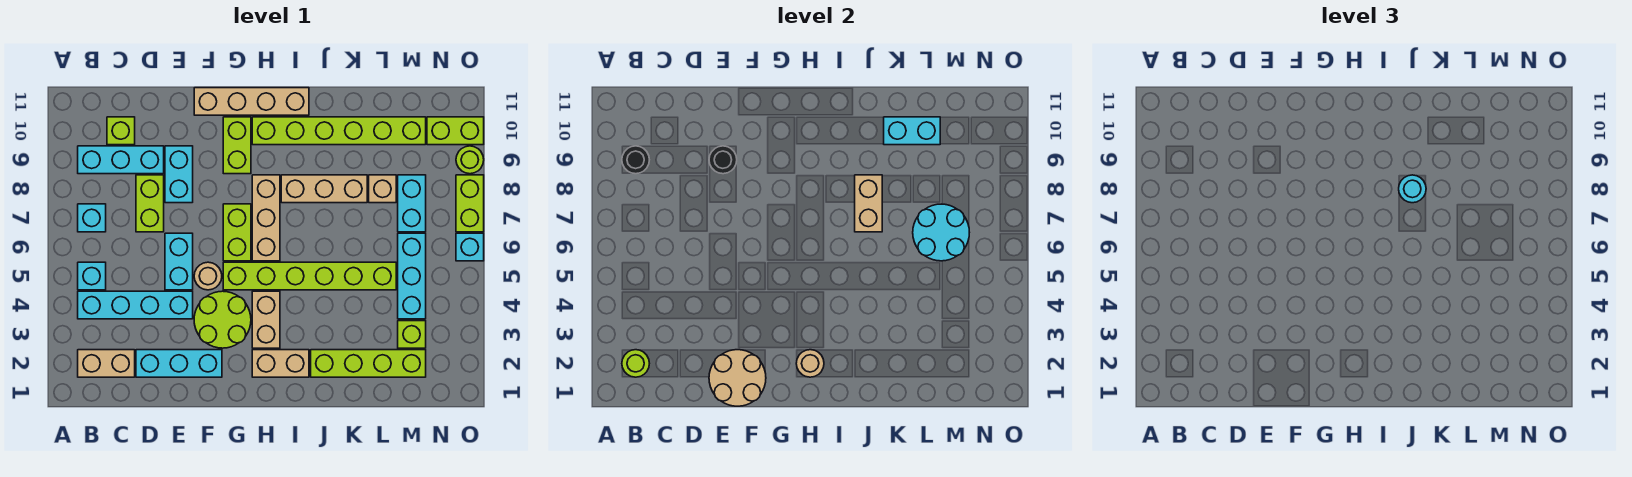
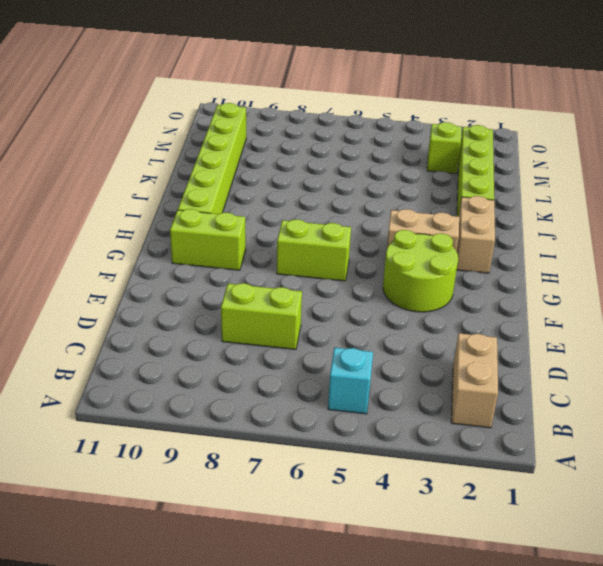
none -> cyan brick B4:E4 level 1
none -> cyan brick B7 level 1
none -> cyan brick B9:D9 level 1
none -> lime brick C10 level 1

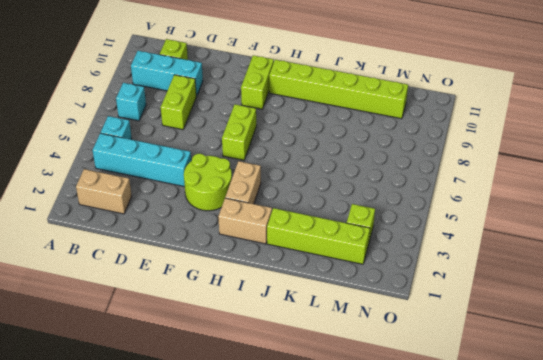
none -> cyan brick D2:F2 level 1
none -> cyan brick E5:E6 level 1
none -> cyan brick E8:E9 level 1
none -> tan round brick F5 level 1

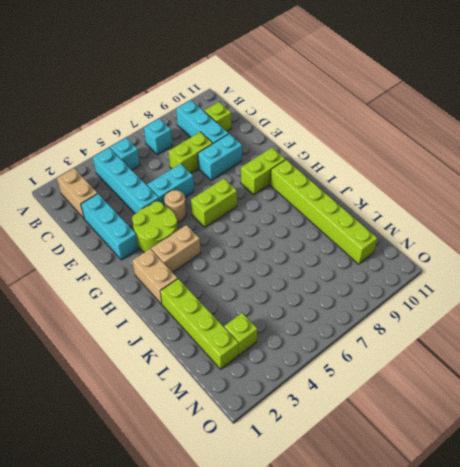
none -> tan brick F11:I11 level 1
none -> lime brick G5:L5 level 1
none -> tan brick H6:H8 level 1
none -> tan brick I8:K8 level 1

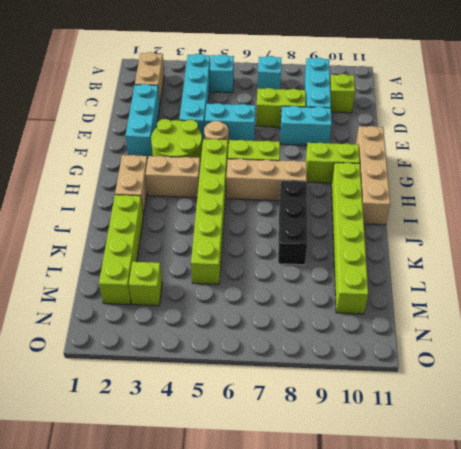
black brick I8:K8 level 1 -> tan brick I8:K8 level 1
none -> tan brick L8 level 1
none -> cyan brick M4:M6 level 1
none -> cyan brick M7:M8 level 1
none -> lime brick N10:O10 level 1

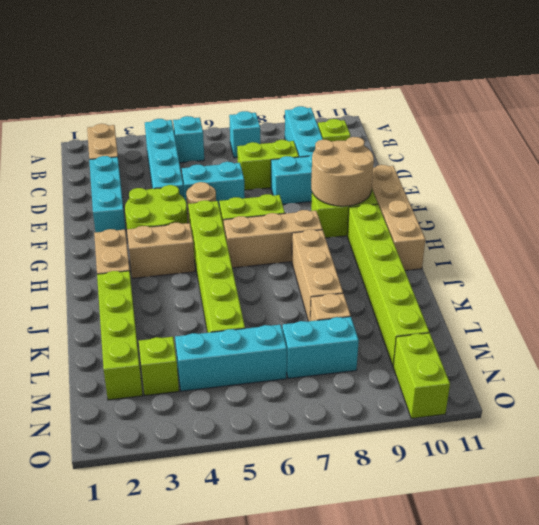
tan round brick F9:G10 level 2 -> tan round brick E1:F2 level 2
none -> cyan brick O6 level 1
none -> lime brick O7:O8 level 1
none -> lime round brick O9 level 1
none -> lime round brick B2 level 2

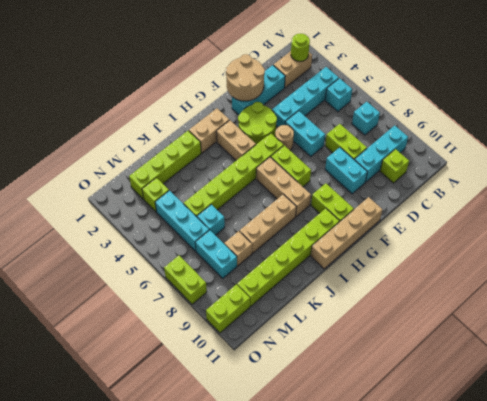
cyan brick L6 level 1 -> cyan brick O6 level 1
none -> lime round brick O9 level 1
none -> black round brick B9 level 2
none -> black round brick E9 level 2
none -> tan round brick H2 level 2

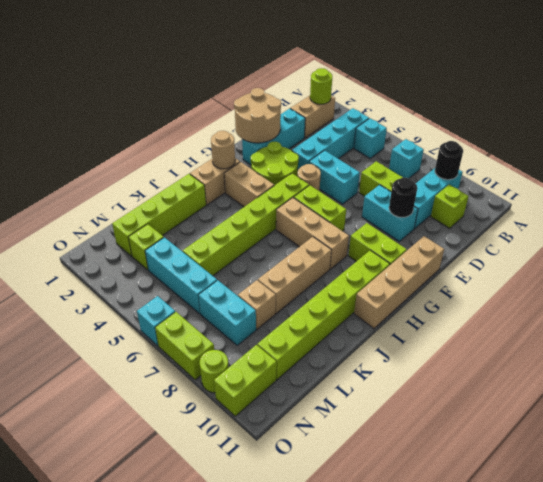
none -> tan brick J7:J8 level 2
none -> cyan brick K10:L10 level 2
none -> cyan round brick L6:M7 level 2
none -> cyan round brick J8 level 3

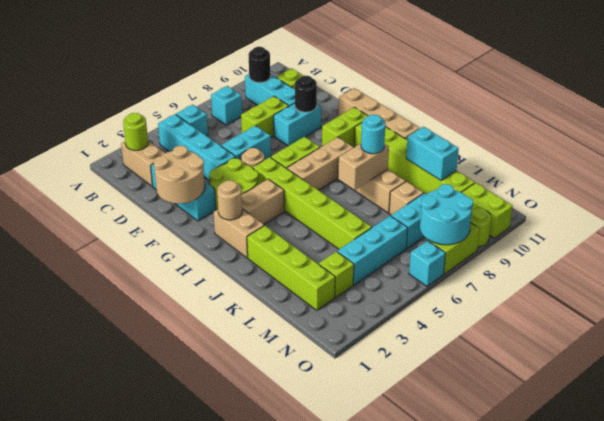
cyan round brick N7:O8 level 2 -> cyan round brick L6:M7 level 2

